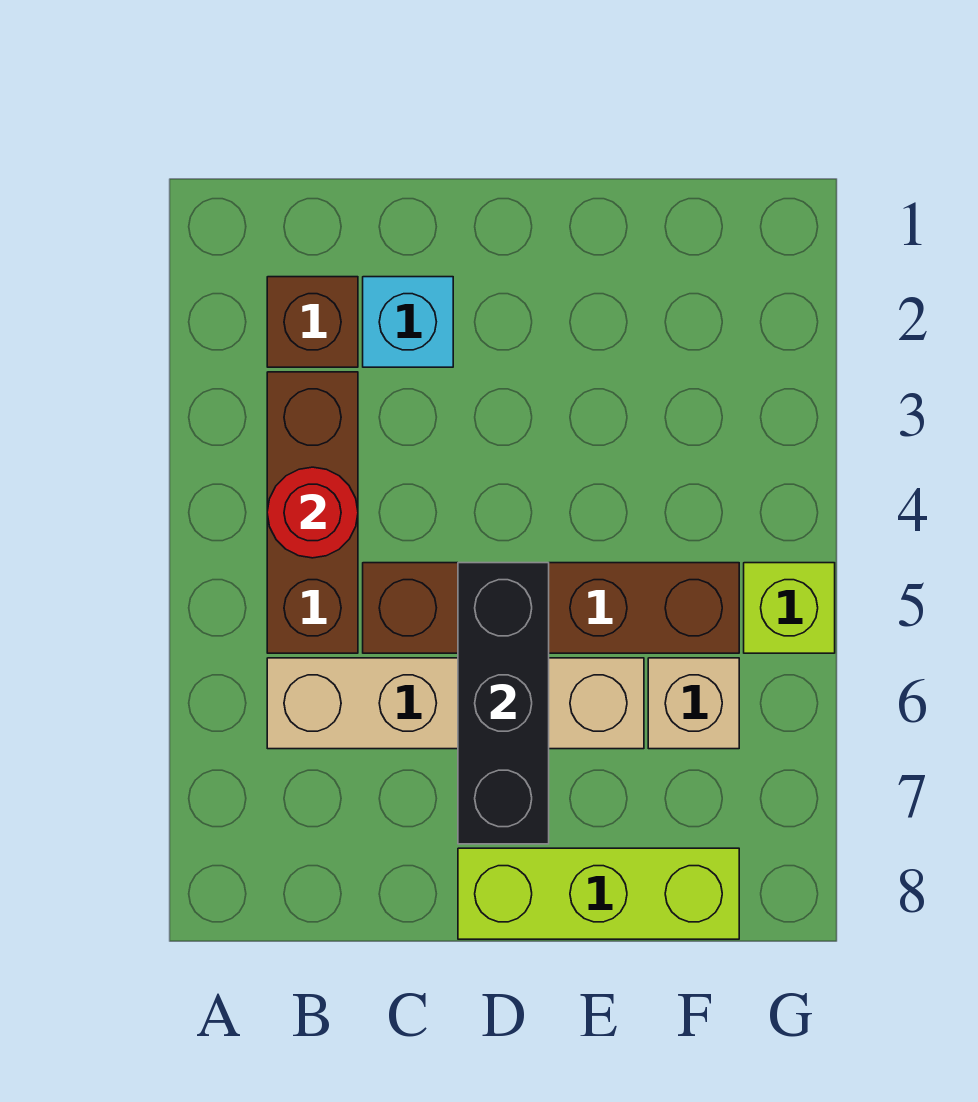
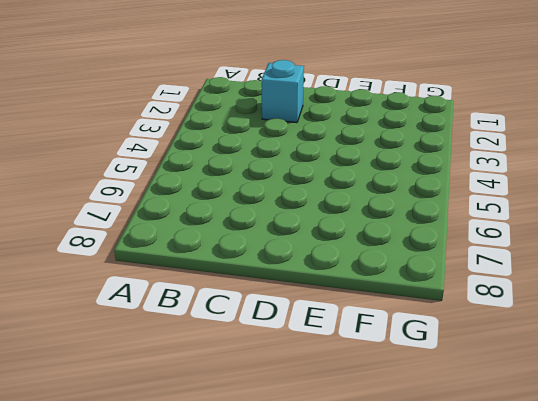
none -> brown brick B2 level 1
none -> brown brick B3:B5 level 1

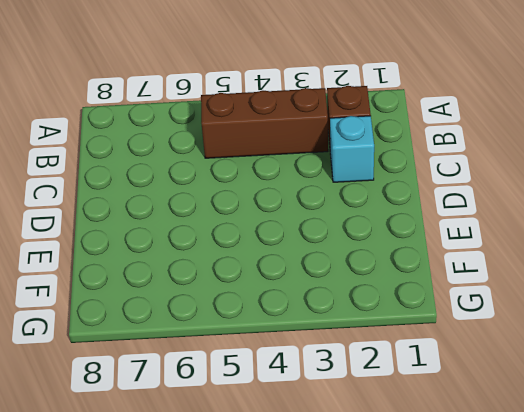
none -> tan brick B6:E6 level 1
none -> brown brick C5:F5 level 1

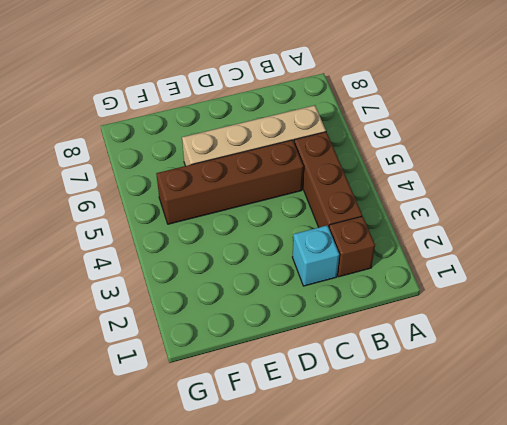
none -> lime brick D8:F8 level 1
none -> tan brick F6 level 1

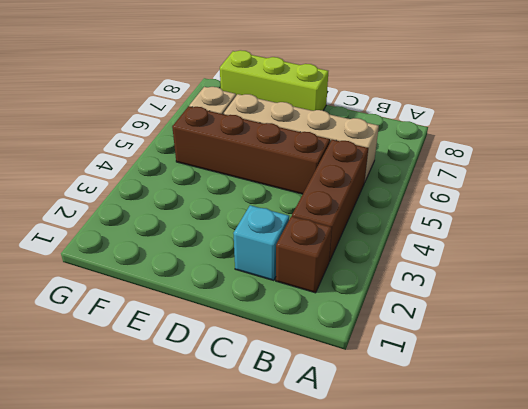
none -> lime brick G5 level 1
none -> red round brick B4 level 2

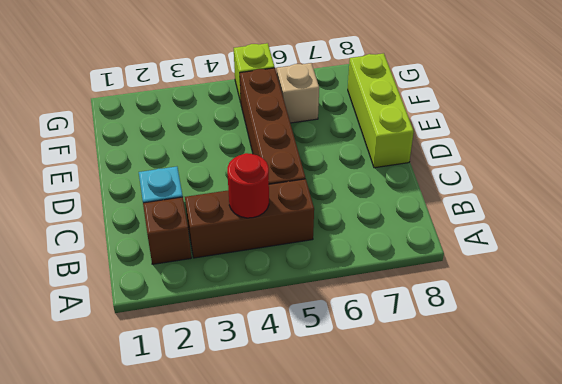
none -> tan brick B6:E6 level 1
none -> black brick D5:D7 level 2

